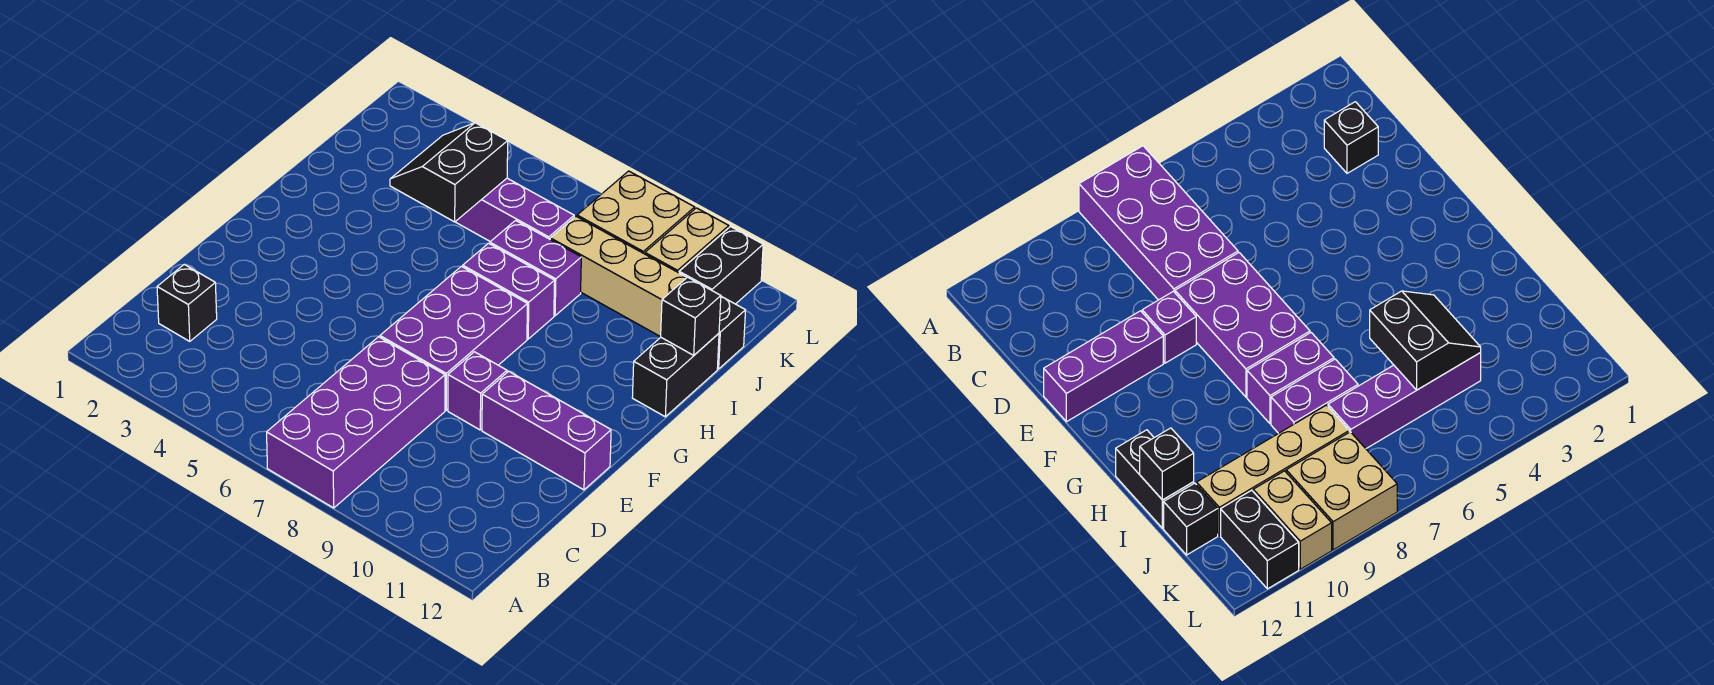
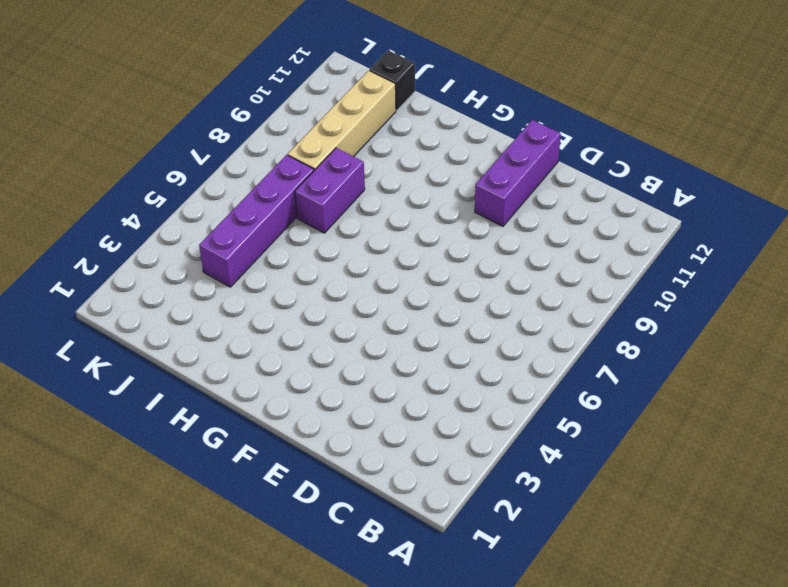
none -> purple brick A7:D8 level 1
none -> black brick C2 level 1
none -> purple brick E7:G8 level 1

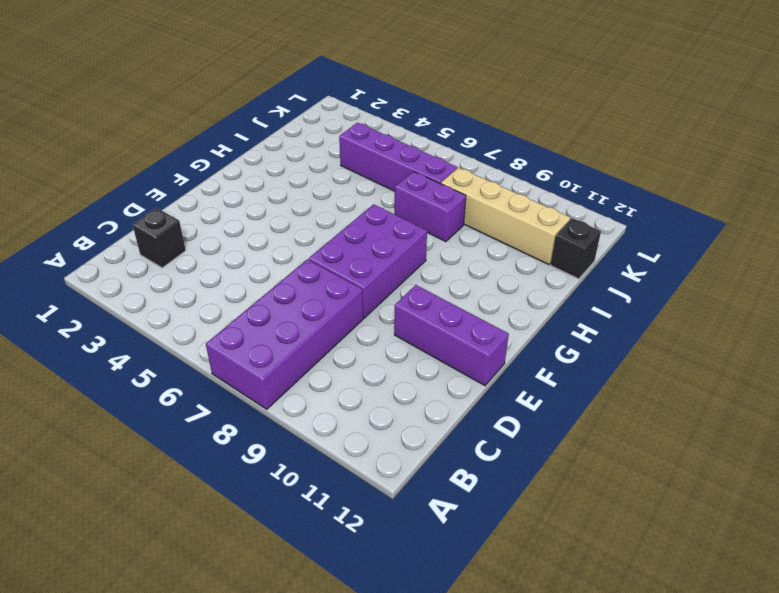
none -> purple brick E9 level 1
none -> purple brick H7:H8 level 1
none -> black brick H12:I12 level 1

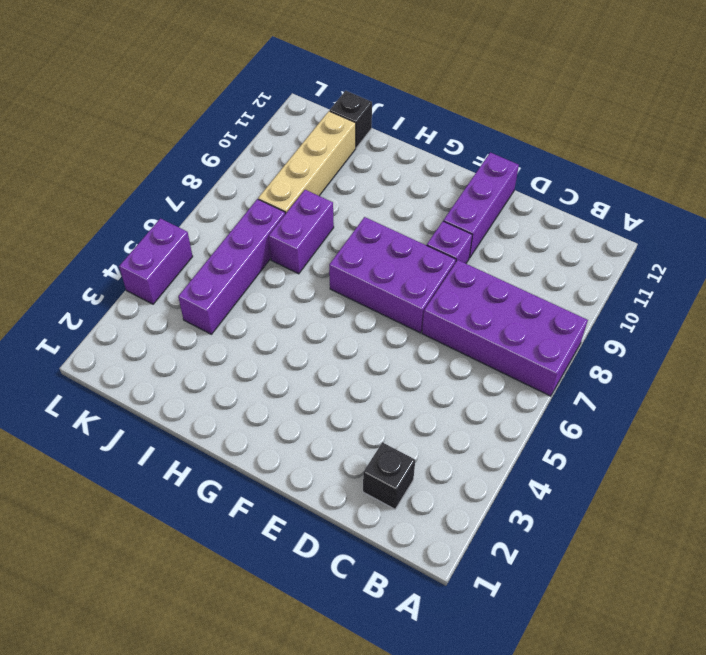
purple brick L4:L5 level 1 -> purple brick H7:H8 level 1
none -> black brick H12:I12 level 1
none -> tan brick K8:L9 level 1
none -> tan brick K10:L10 level 1

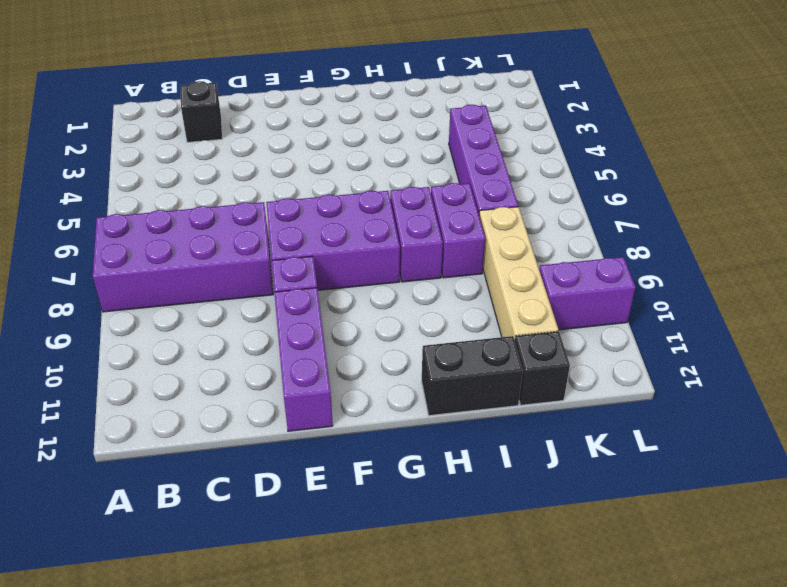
purple brick K10:L10 level 1 -> tan brick K10:L10 level 1
none -> tan brick K8:L9 level 1
none -> black brick K11:L11 level 1
none -> black slope I4:J5 level 2 top 5

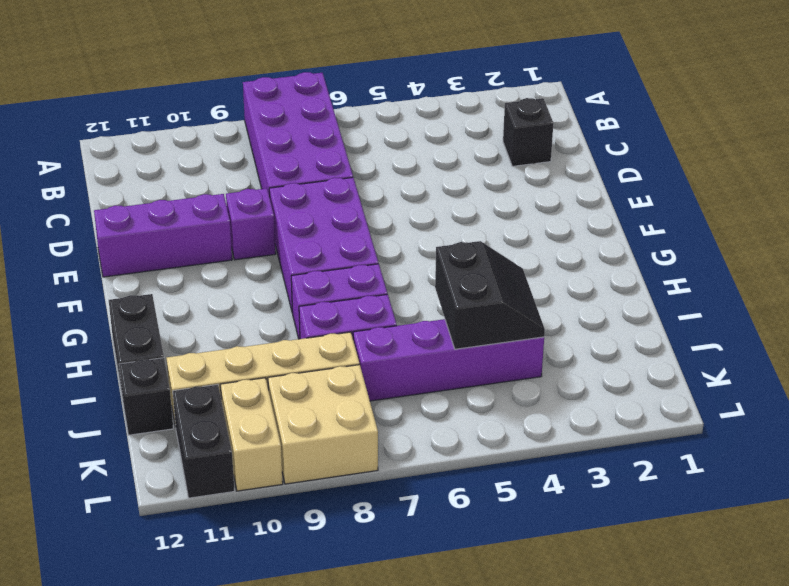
none -> black brick I12 level 2

